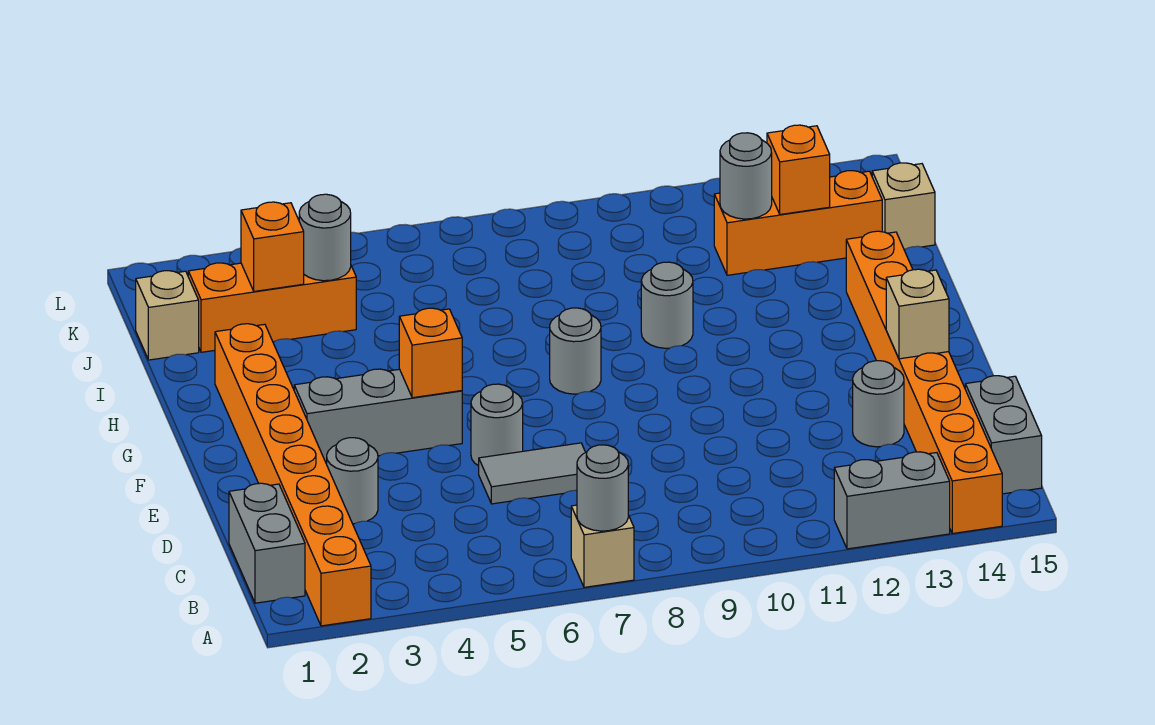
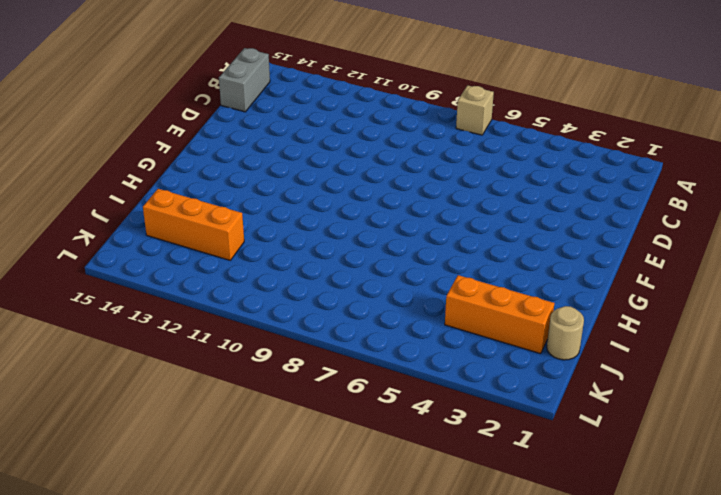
tan round brick J1 level 1 -> tan brick J1 level 1
none -> orange brick A2:H2 level 1
none -> grey brick A12:A13 level 1
none -> orange brick A14:H14 level 1

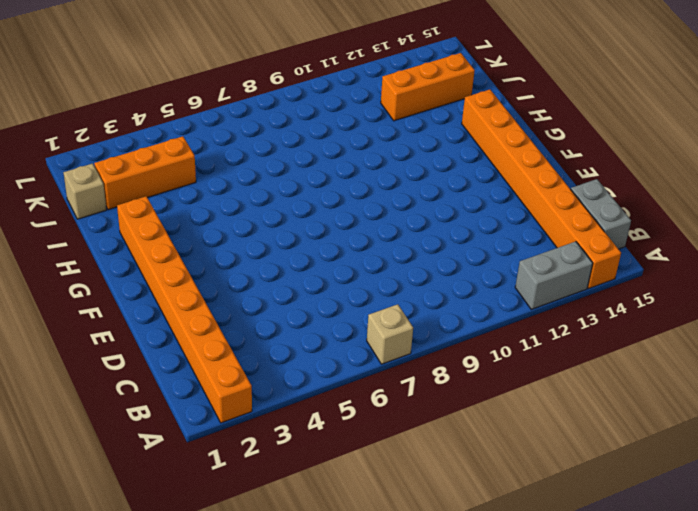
none -> grey brick B1:C1 level 1
none -> grey round brick D3 level 1
none -> grey tile D6:D7 level 1

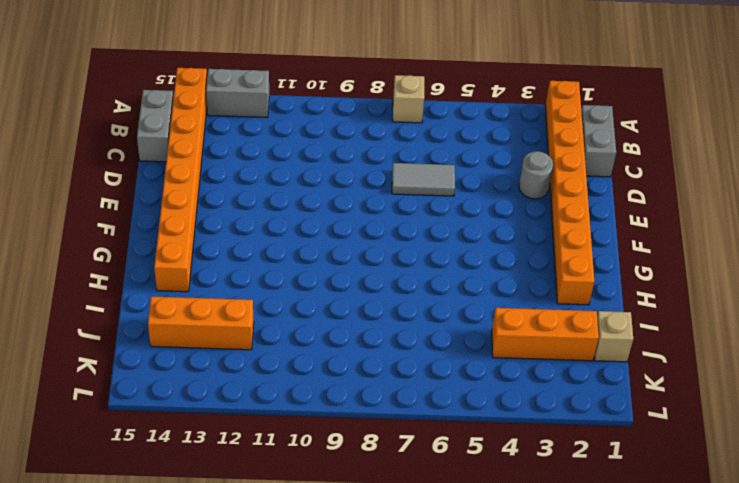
none -> grey round brick D13 level 1
none -> grey round brick E6 level 1
none -> grey brick F3:F5 level 1

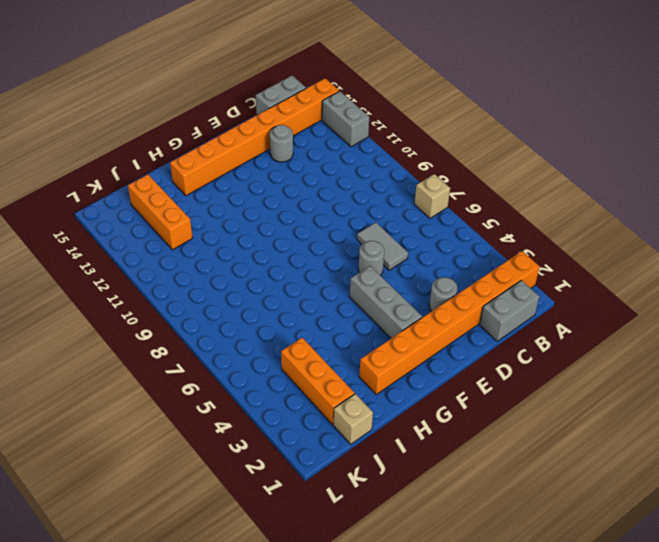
none -> grey round brick G8 level 1
none -> grey round brick H10 level 1
none -> tan brick J15 level 1

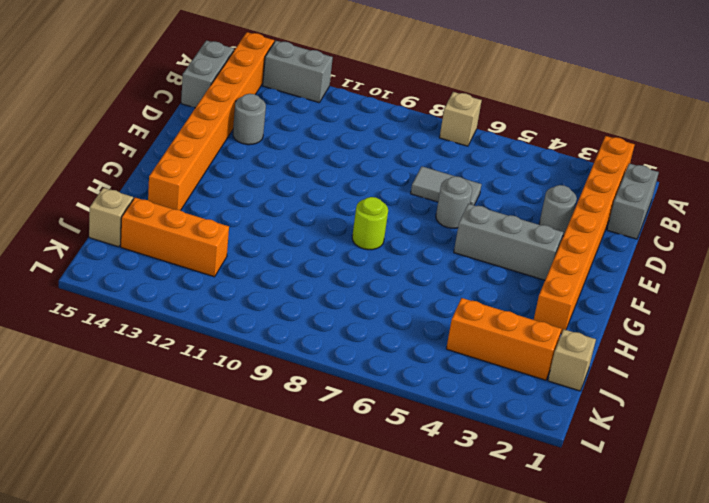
lime round brick G8 level 1 -> grey round brick G8 level 1
none -> grey round brick H10 level 1
none -> grey round brick A7 level 2
none -> tan brick E14 level 2

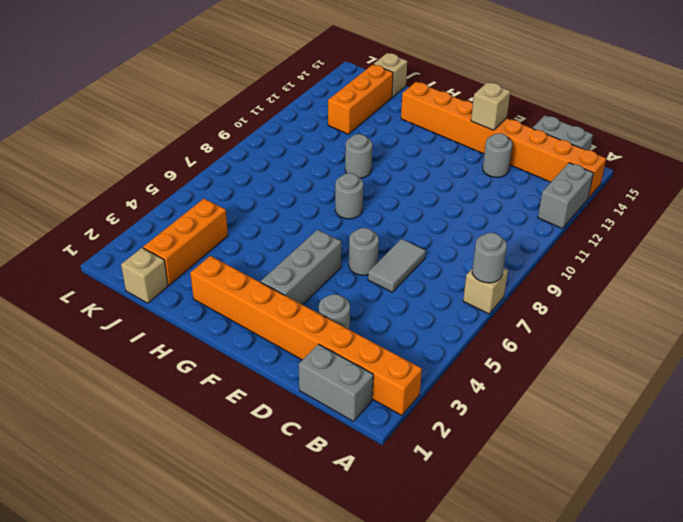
none -> orange brick F5 level 2
none -> orange brick J3 level 2
none -> grey round brick J4 level 2

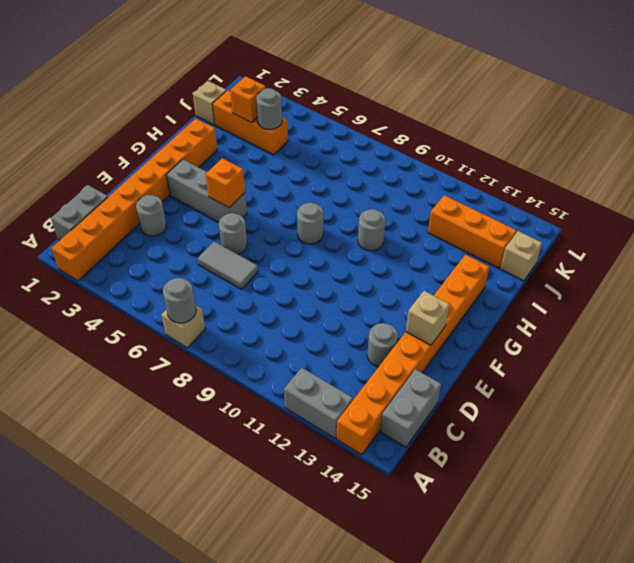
none -> grey round brick J12 level 2
none -> orange brick J13 level 2

